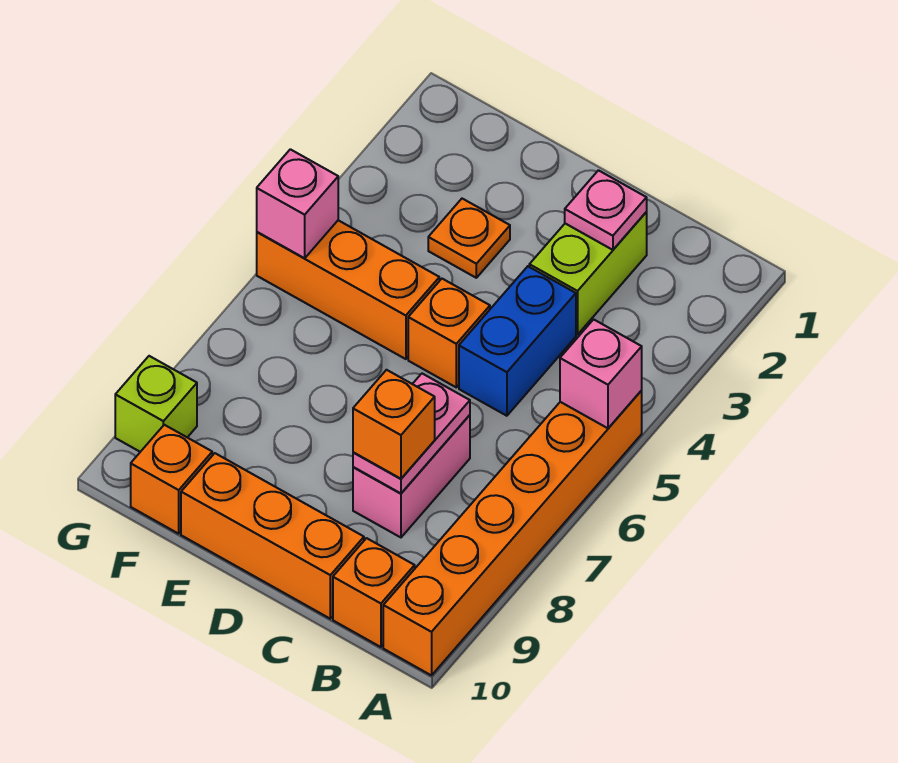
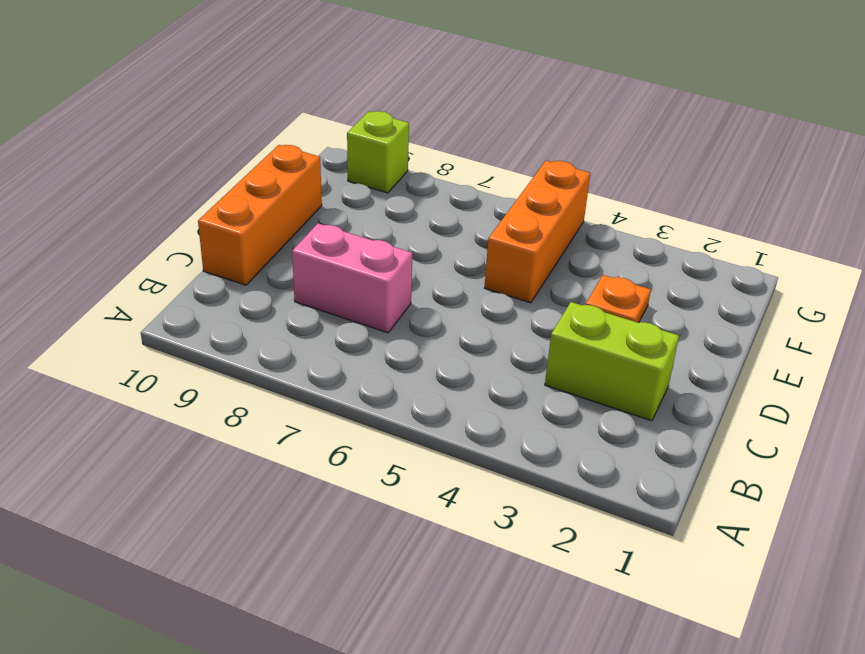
none -> orange brick A5:A10 level 1
none -> orange brick B10 level 1
none -> blue brick C4:C5 level 1

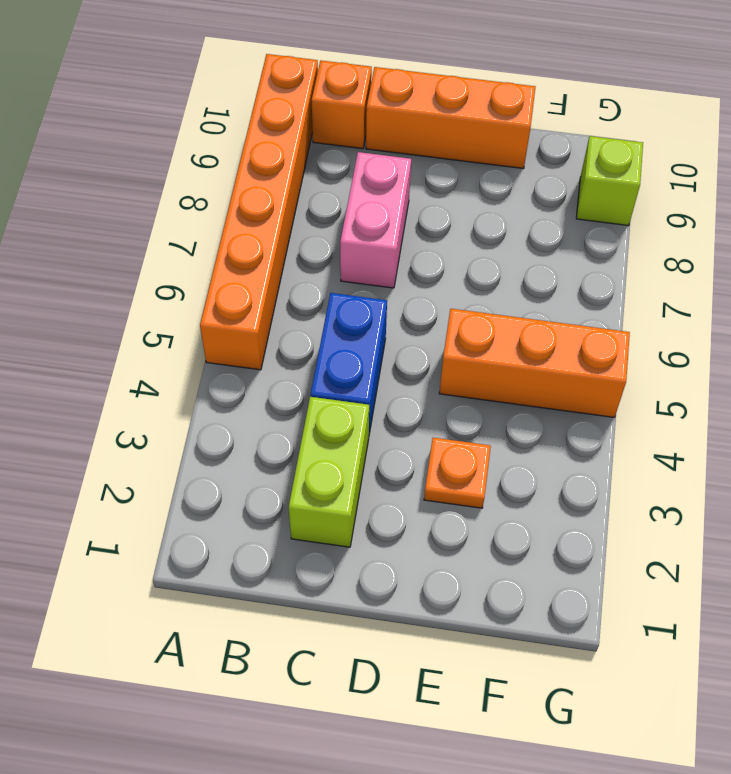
none -> orange brick D5 level 1
none -> orange brick F10 level 1
none -> pink brick A5 level 2

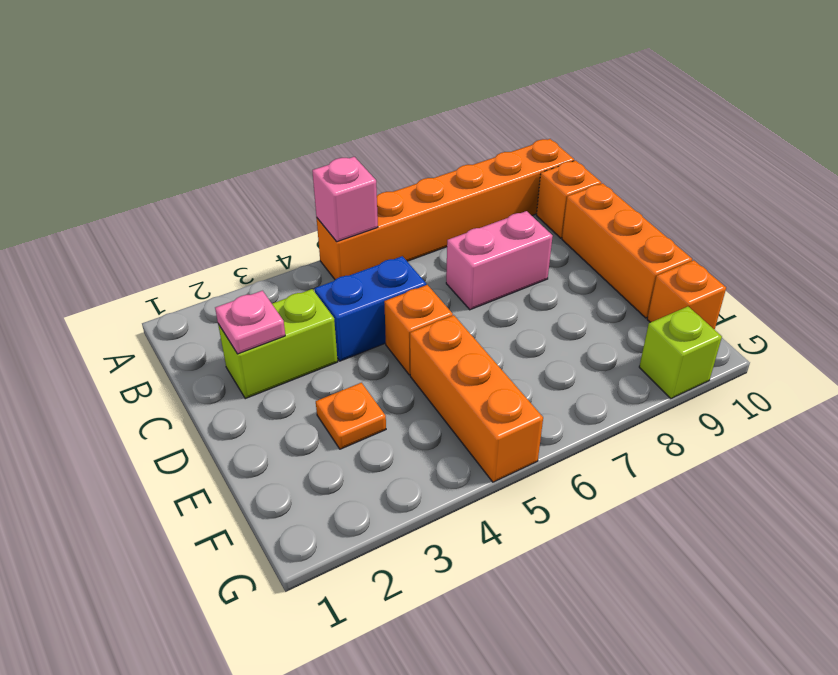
none -> pink plate C7:C8 level 2
none -> pink brick G5 level 2
none -> orange brick C8 level 3

